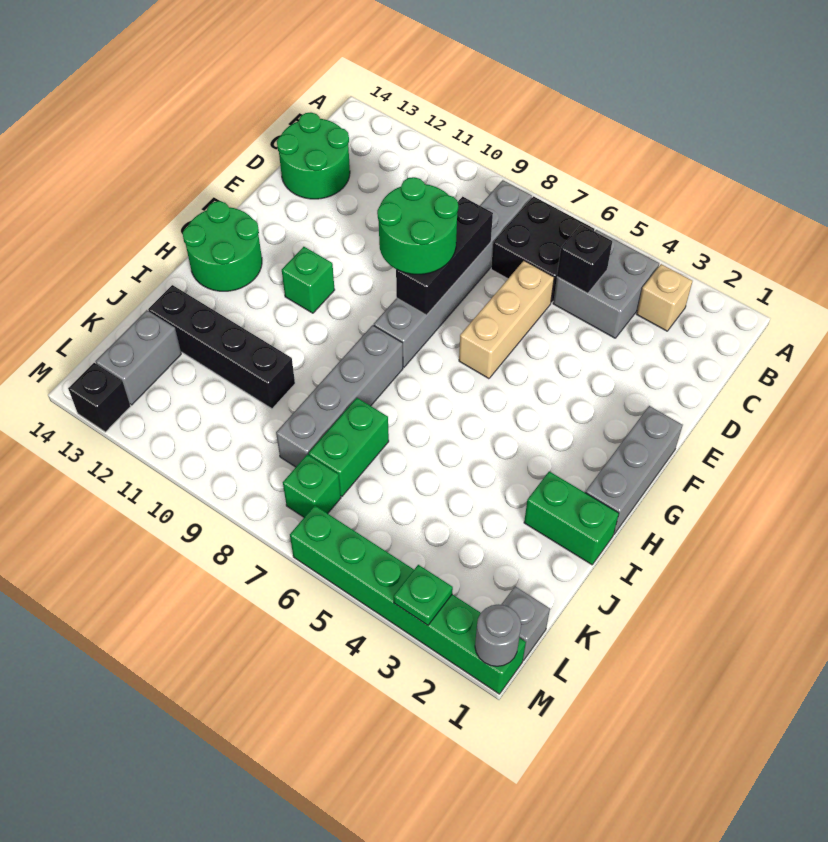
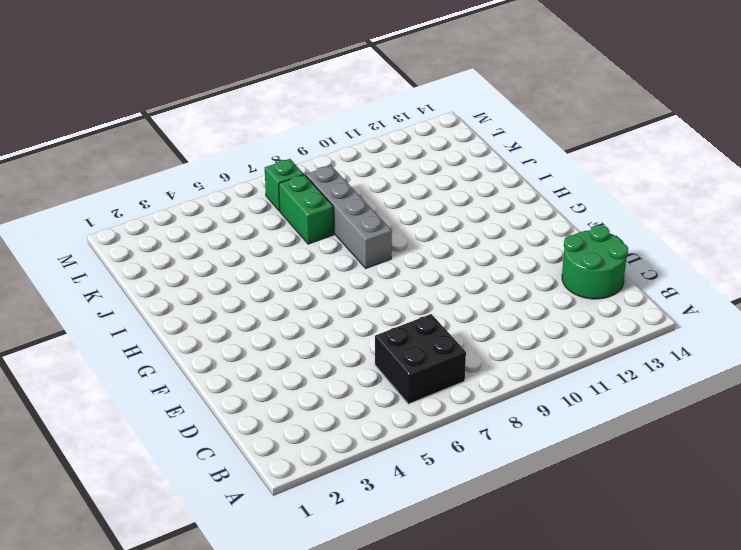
none -> tan brick B3 level 1
none -> grey brick B4:C5 level 1
none -> grey brick B8:G8 level 1

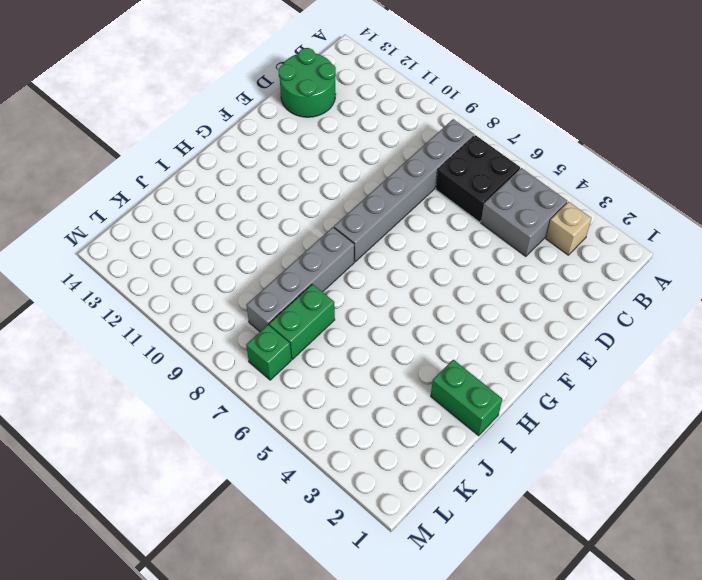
none -> tan brick D6:F6 level 1
none -> grey brick F1:H1 level 1
none -> green brick G11 level 1

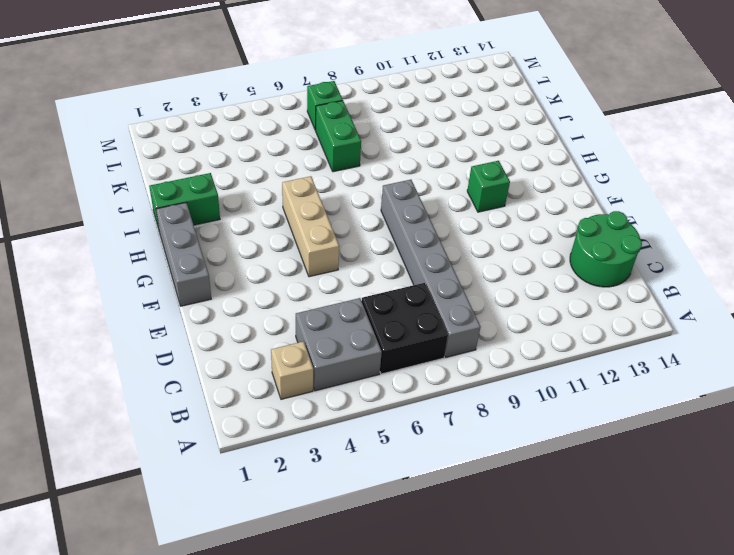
tan brick F5:H5 level 1 -> tan brick D6:F6 level 1
none -> green round brick G13:H14 level 1
none -> grey brick H8:K8 level 1
none -> black brick J10:J13 level 1

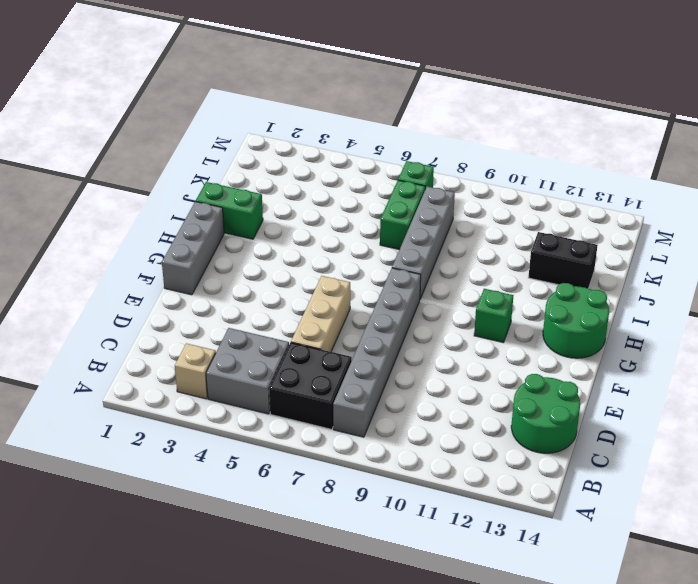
black brick J12:J13 level 1 -> black brick J10:J13 level 1
none -> grey brick K13:L13 level 1
none -> grey brick L1 level 1
none -> green brick M1:M6 level 1

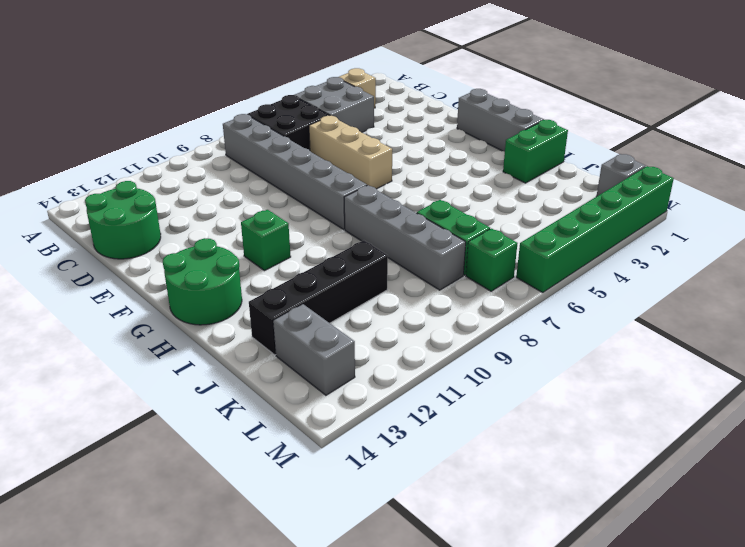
none -> black brick M13 level 1
none -> black brick C5 level 2
none -> black brick D8:F8 level 2

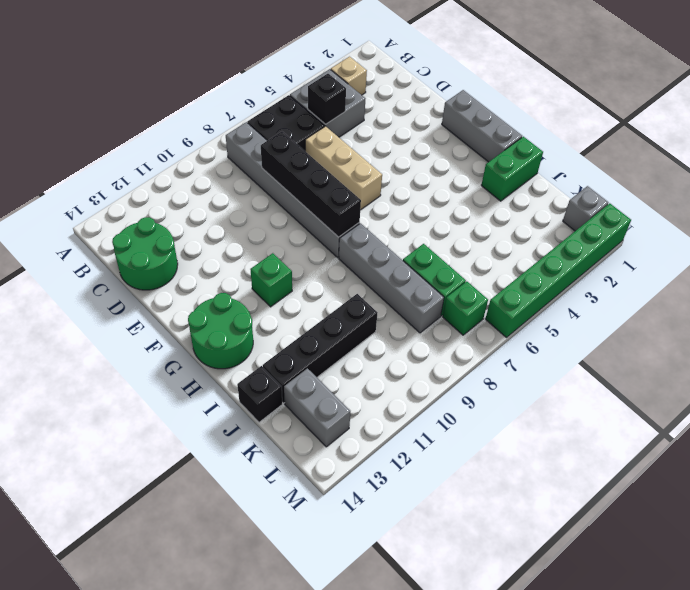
black brick D8:G8 level 2 -> black brick D8:F8 level 2
black brick J14 level 1 -> black brick M13 level 1
none -> grey round brick M1 level 2
none -> green plate M3 level 2
none -> green round brick E8:F9 level 3

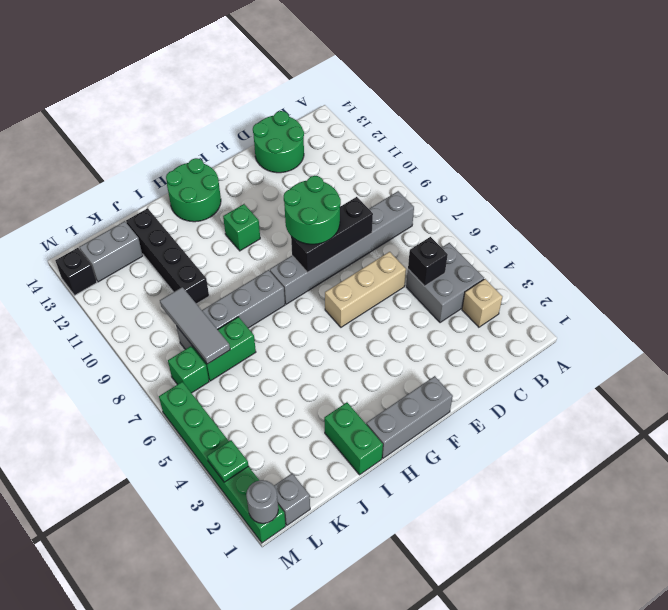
grey tile K7:K9 level 2 -> none
none -> black brick B6:C7 level 1

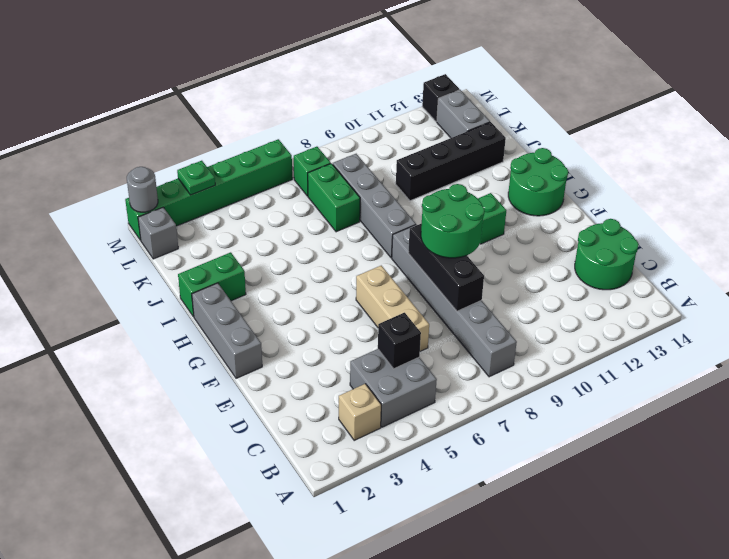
none -> black brick B6:C7 level 1

